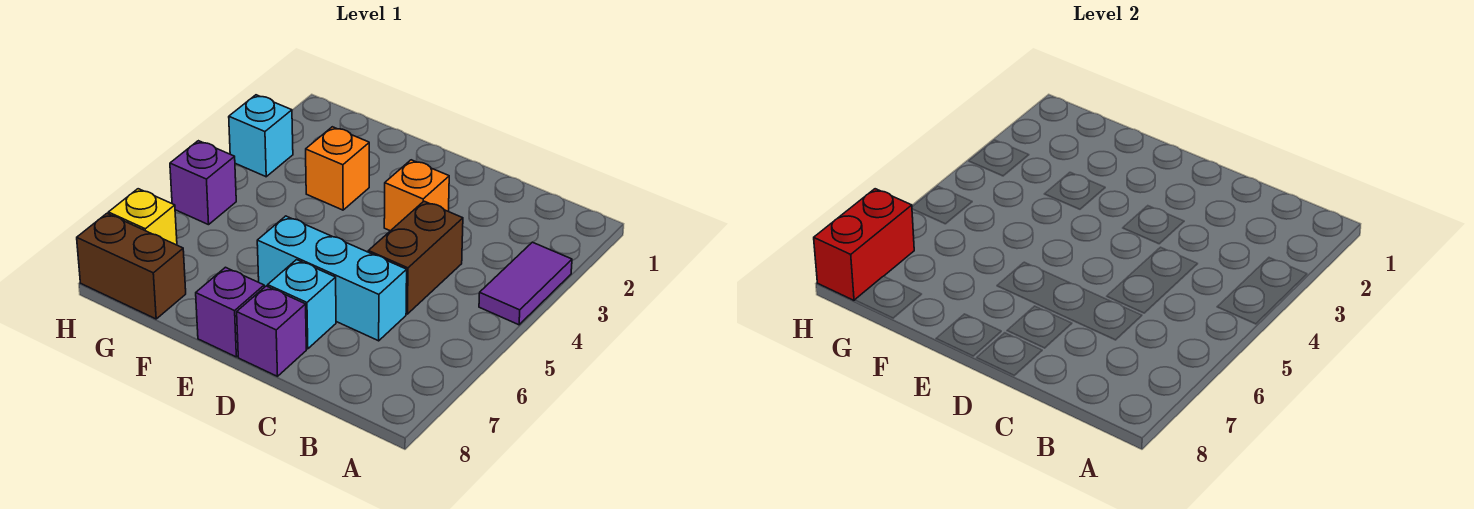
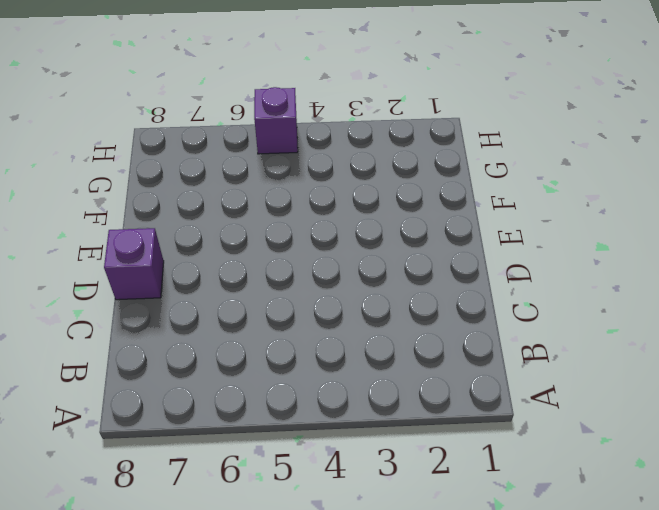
none -> purple tile A3:A4 level 1
none -> brown brick C4:C5 level 1
none -> cyan brick C6:E6 level 1

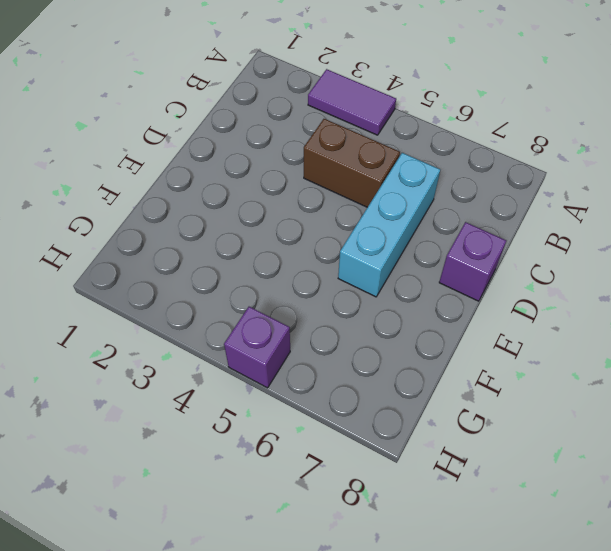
none -> orange brick D3 level 1
none -> cyan brick D7 level 1
none -> purple brick E8 level 1

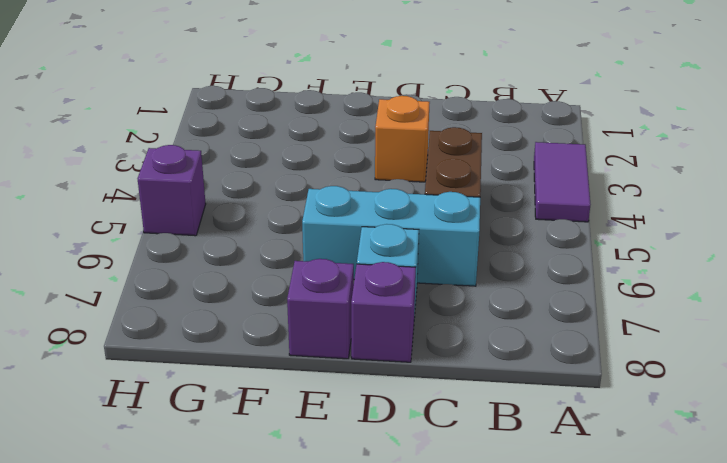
none -> orange brick F3 level 1
none -> brown brick G8:H8 level 1
none -> cyan brick H3 level 1

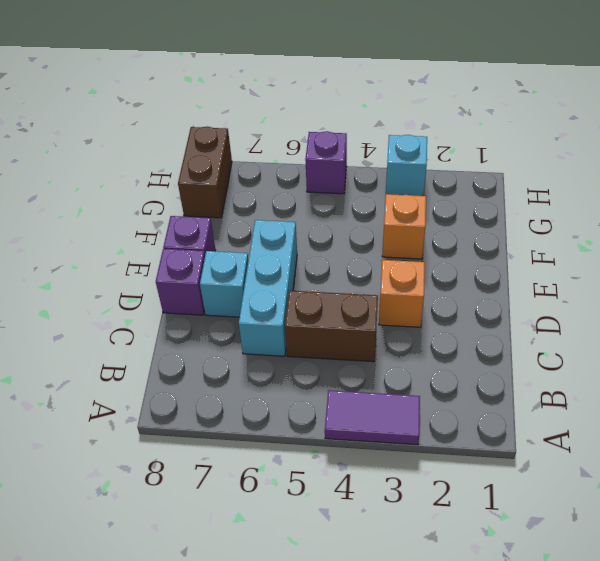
none -> yellow brick H7 level 1
none -> red brick H7:H8 level 2

